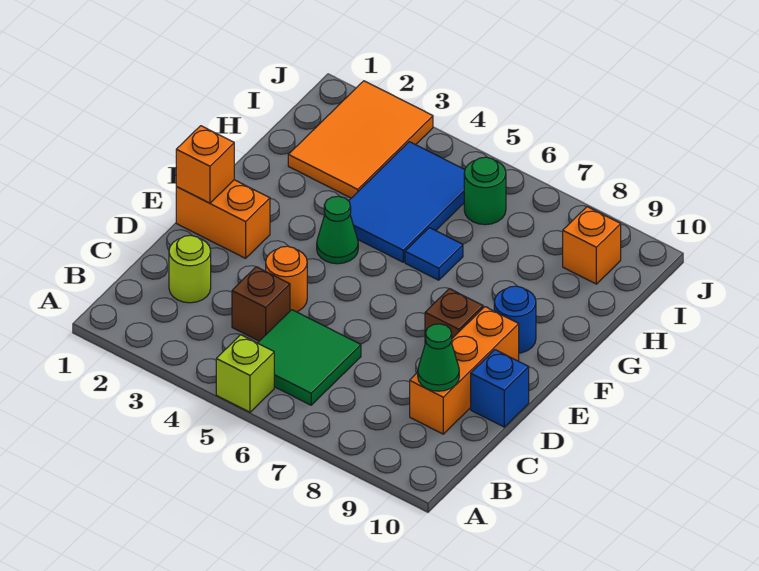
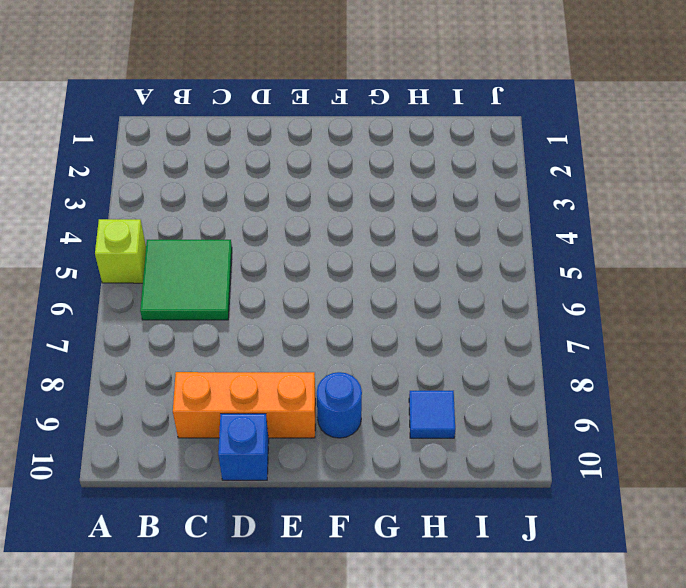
blue tile H9 level 1 -> blue tile G6 level 1
none -> lime round brick C2 level 1
none -> brown brick C4 level 1
none -> orange round brick D4 level 1

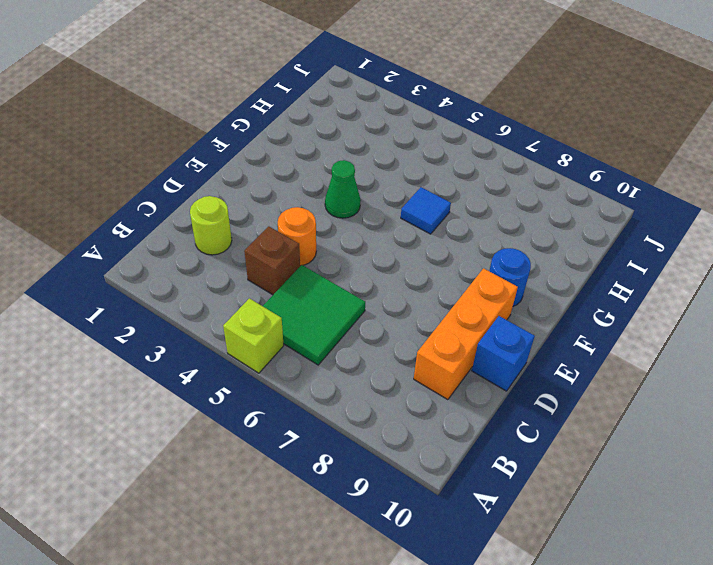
none -> orange brick E1:E2 level 1
none -> brown brick E8 level 1
none -> blue tile G4:I5 level 1

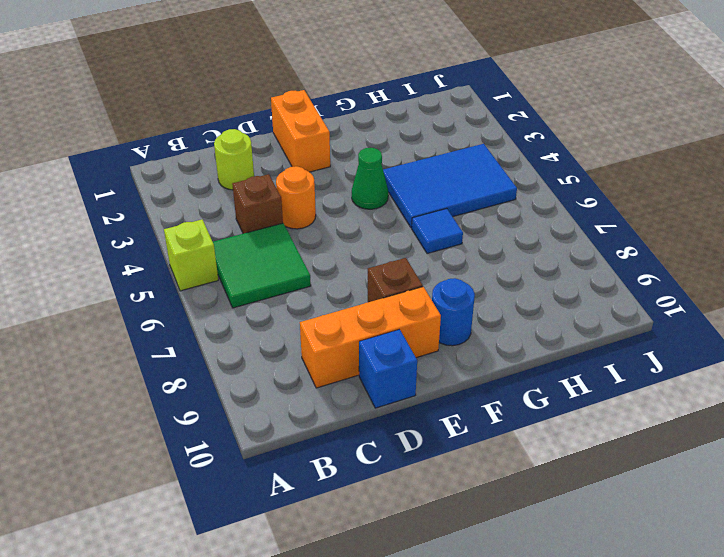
none -> orange tile H2:J3 level 1
none -> green round brick I6 level 1
none -> orange brick I9 level 1

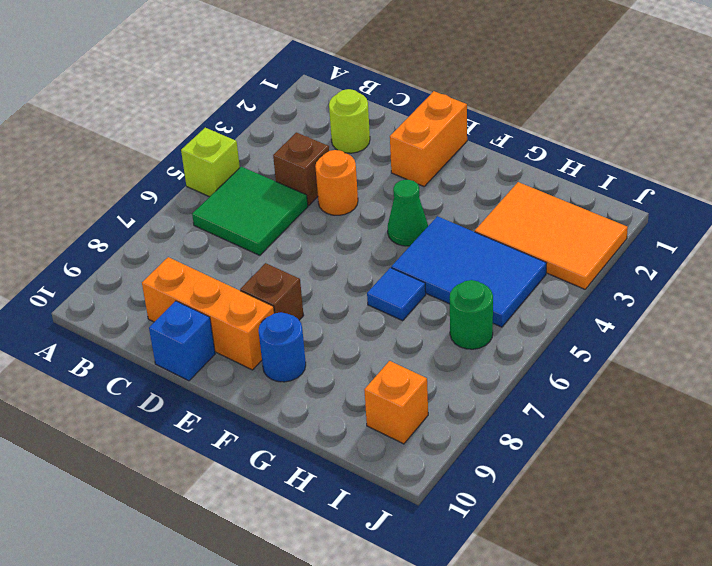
none -> green cone C9 level 2
none -> orange brick E1 level 2

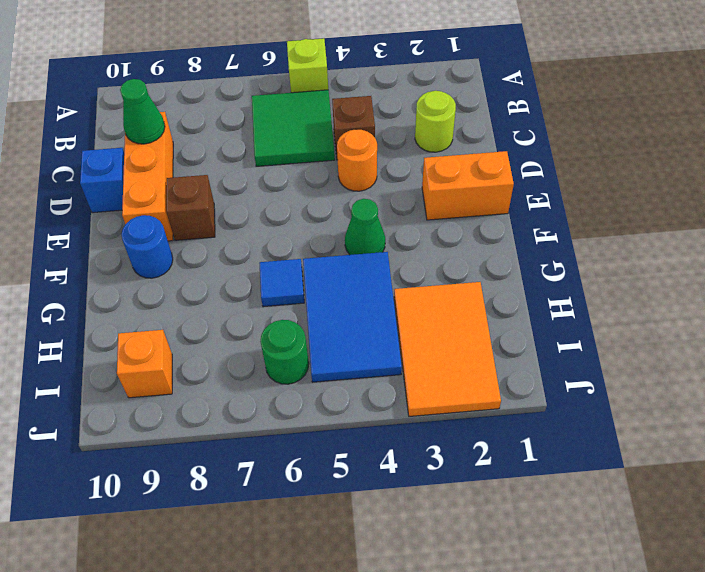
none -> orange brick E1 level 2

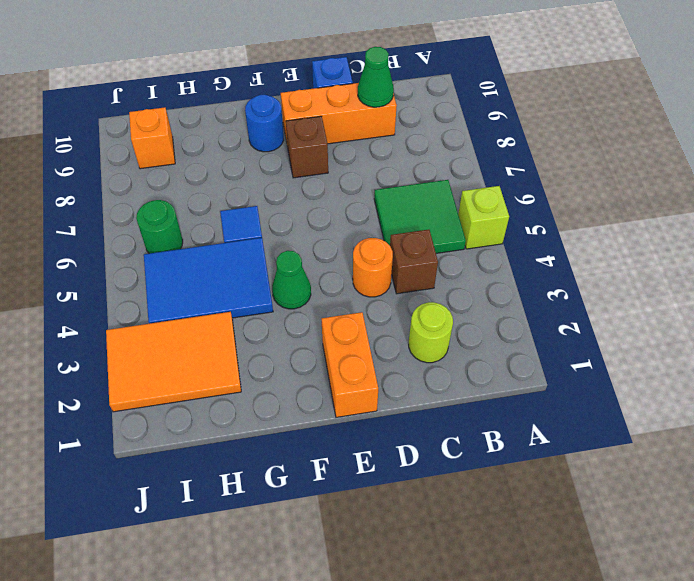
none -> orange brick E1 level 2

